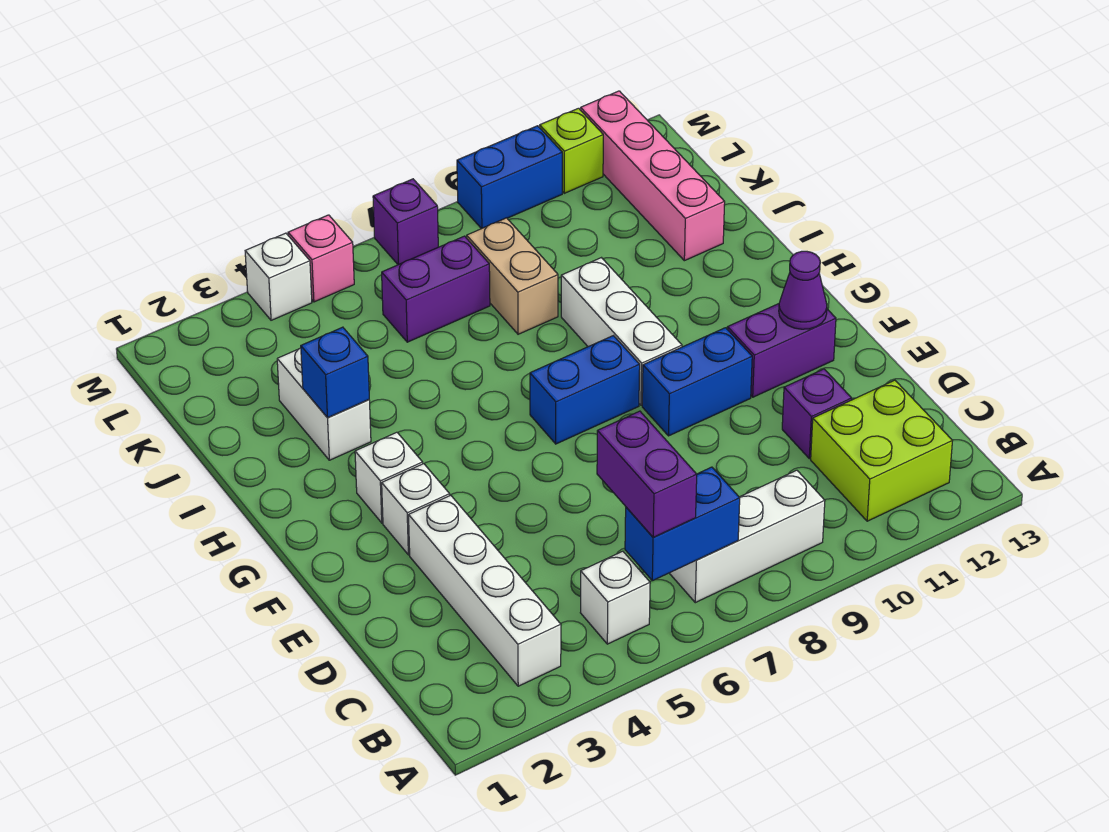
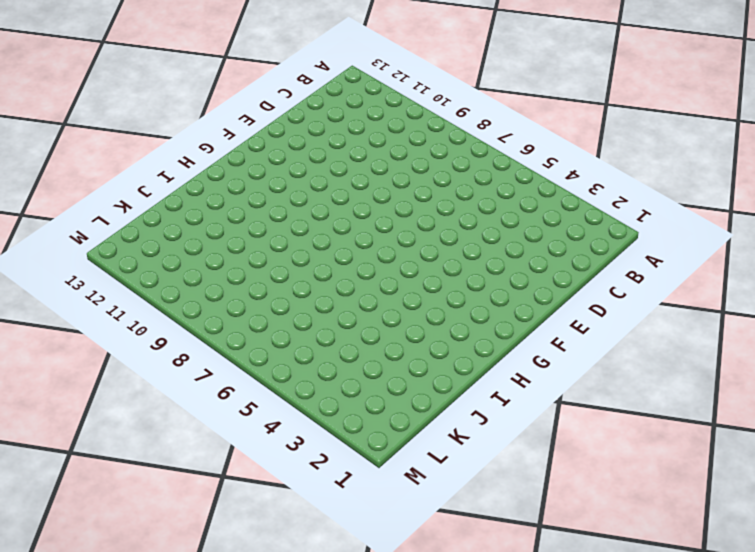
none -> white brick B3:E3 level 1
none -> white brick B5 level 1
none -> white brick B7:B9 level 1

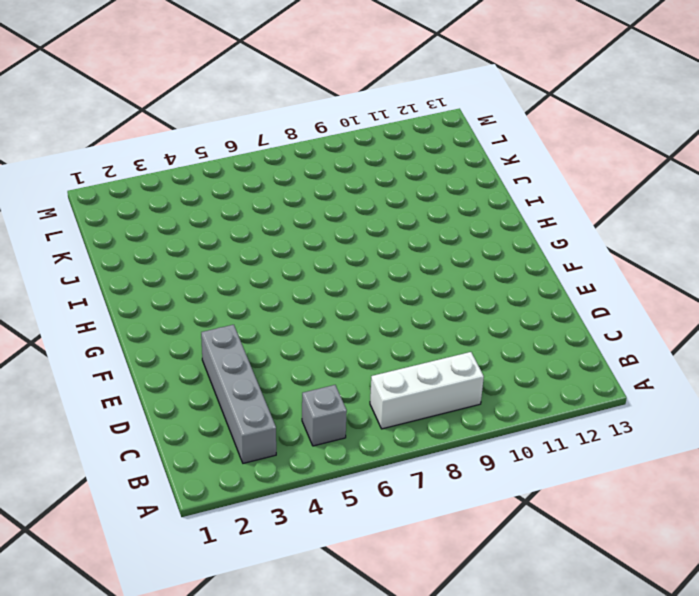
grey brick B3:E3 level 1 -> white brick B3:E3 level 1
grey brick B5 level 1 -> white brick B5 level 1
none -> lime brick B11:C12 level 1
none -> purple brick D11 level 1
none -> white brick F3 level 1

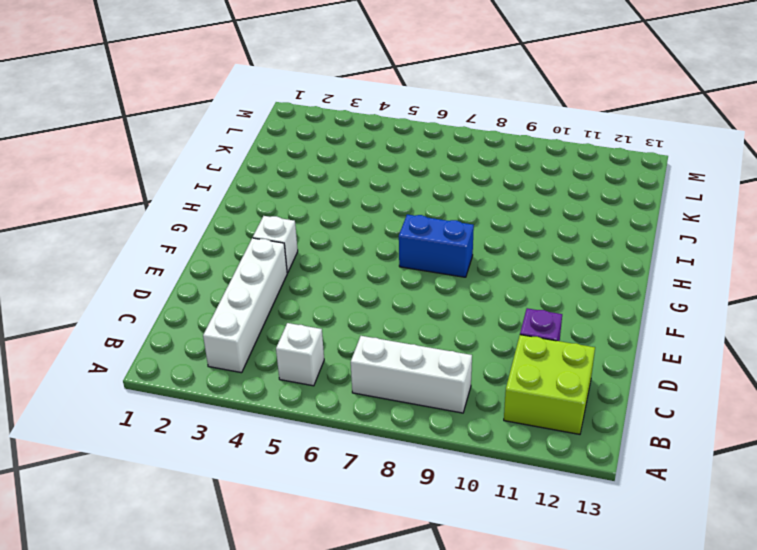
none -> blue brick F9:F10 level 1
none -> purple brick F11:F12 level 1
none -> white brick G3 level 1

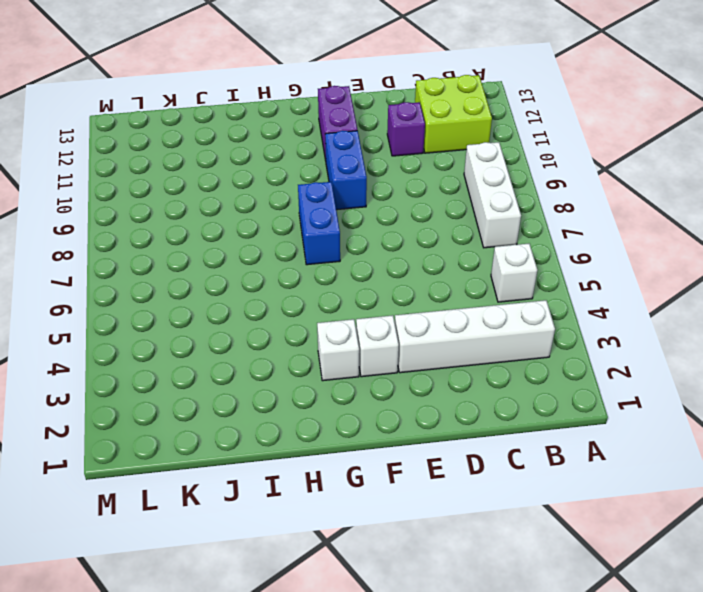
none -> white brick G9:I9 level 1
none -> white brick I3:J3 level 1
none -> tan brick J8:K8 level 1

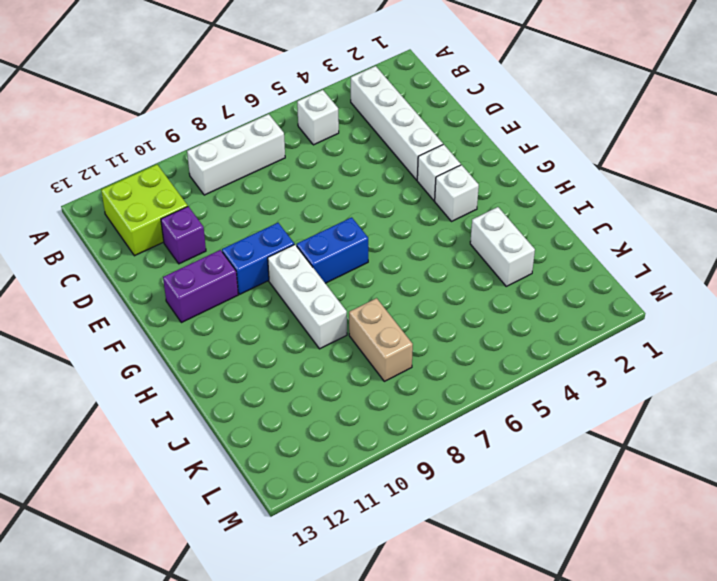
none -> pink brick J12:M12 level 1
none -> purple brick K6:K7 level 1
none -> white brick M4 level 1

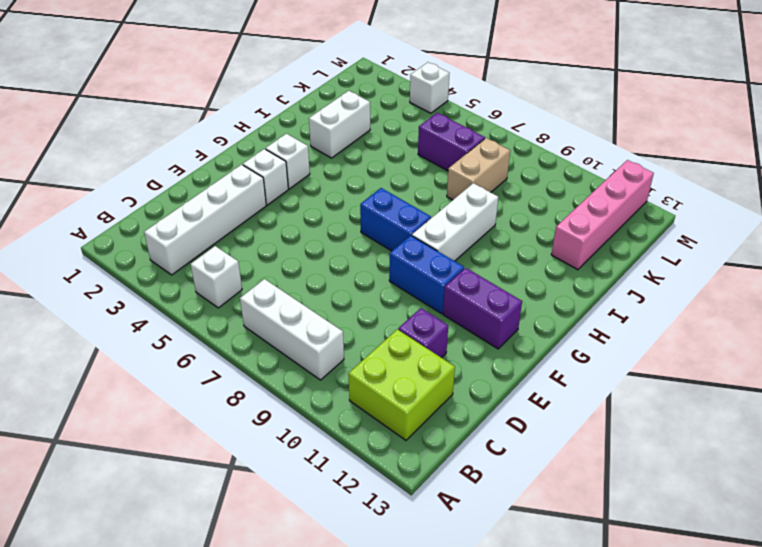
none -> pink brick M5 level 1
none -> purple brick M7 level 1
none -> blue brick M9:M10 level 1

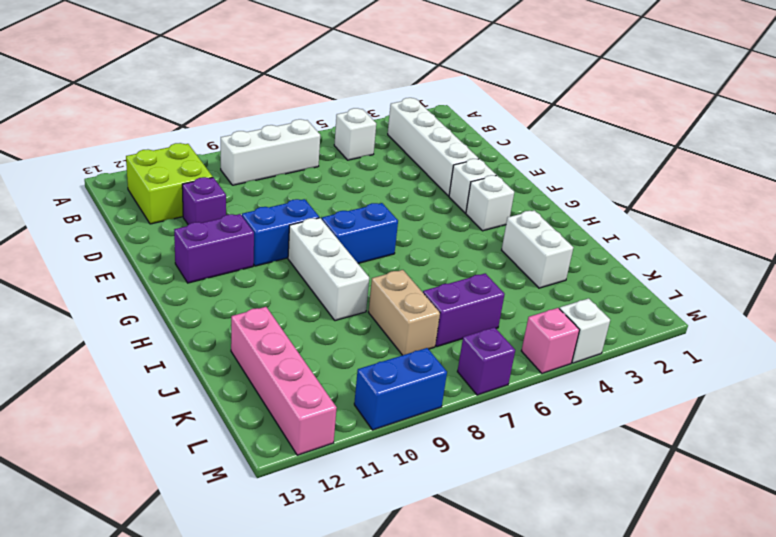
none -> lime brick M11 level 1
none -> blue brick B6:B7 level 2
none -> purple cone F12 level 2

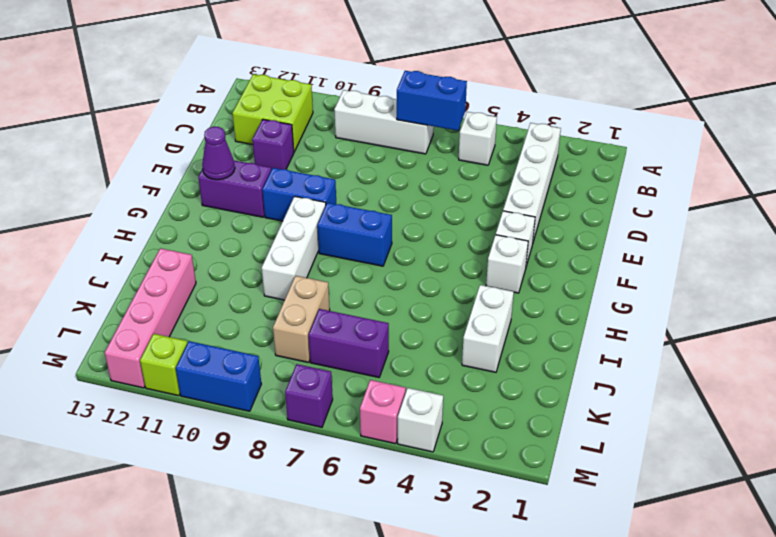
none -> blue brick I3 level 2
none -> purple brick B6:C6 level 3

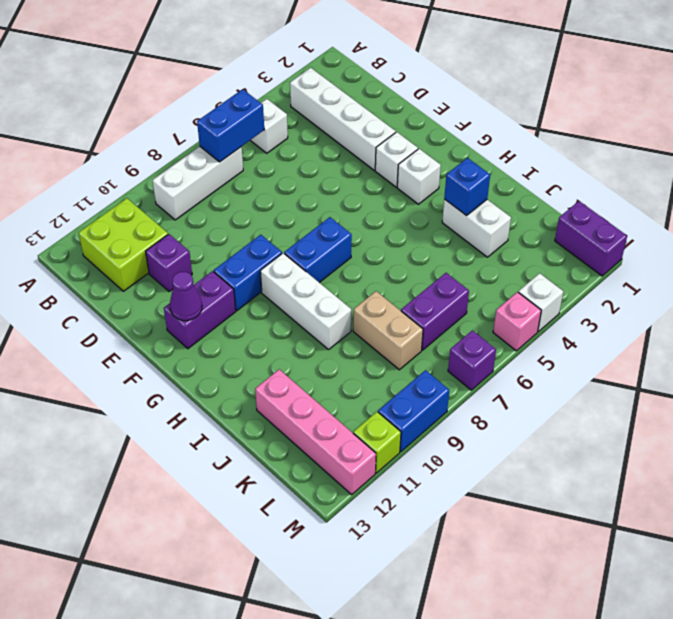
purple brick L1:M1 level 1 -> purple brick B6:C6 level 3

